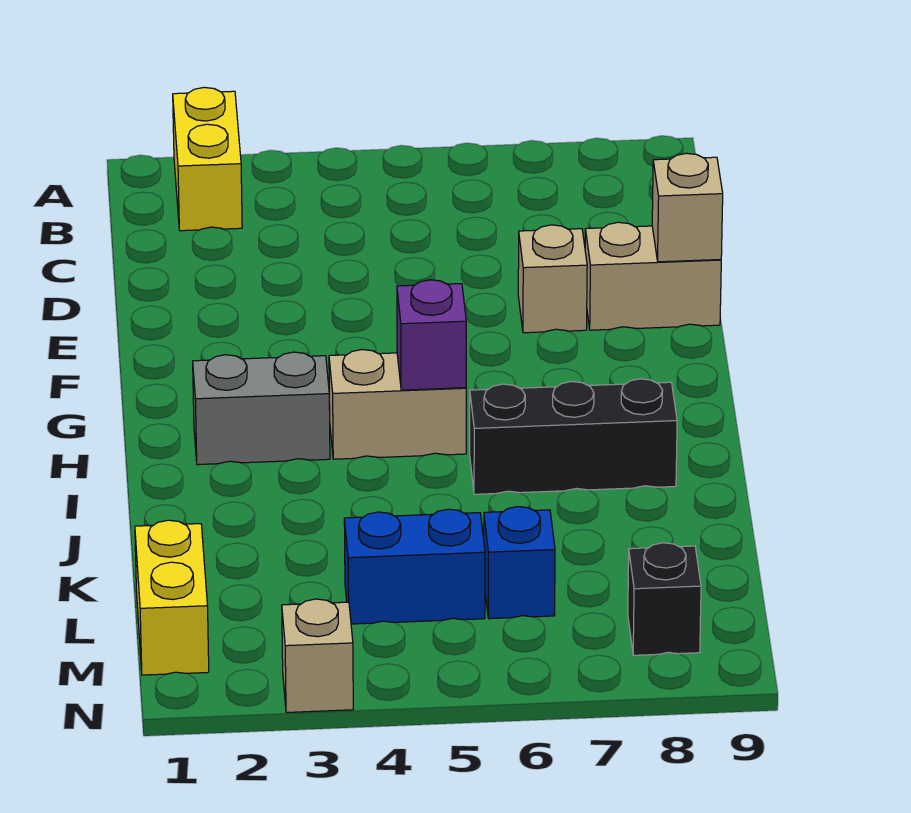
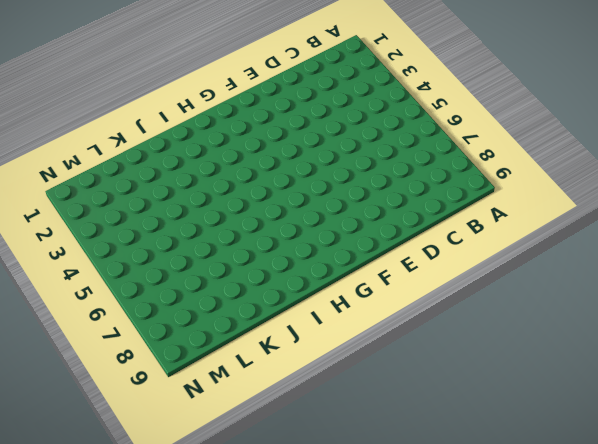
none -> yellow brick A2:B2 level 1
none -> tan brick E7 level 1
none -> tan brick E8:E9 level 1

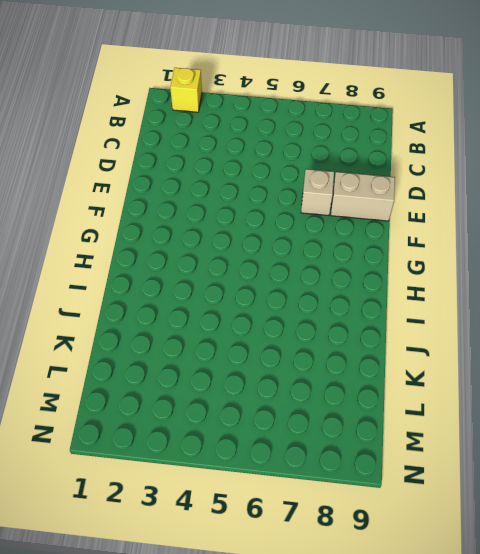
yellow brick A2 level 1 -> yellow brick A2:B2 level 1
none -> grey brick H2:H3 level 1
none -> tan brick H4:H5 level 1
none -> black brick I6:I8 level 1

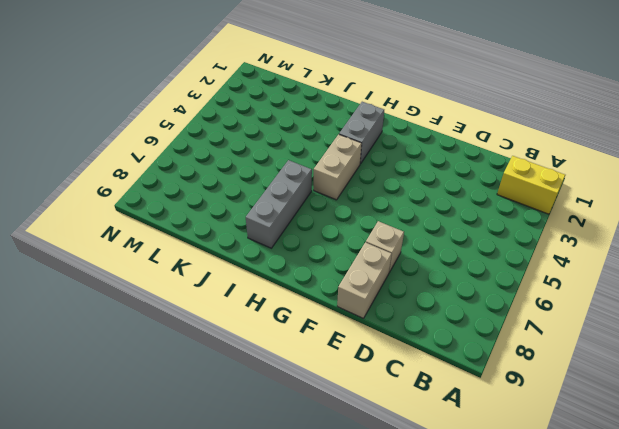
grey brick I6:I8 level 1 -> black brick I6:I8 level 1
none -> yellow brick L1:M1 level 1
none -> blue brick L4:L5 level 1
none -> blue brick L6 level 1

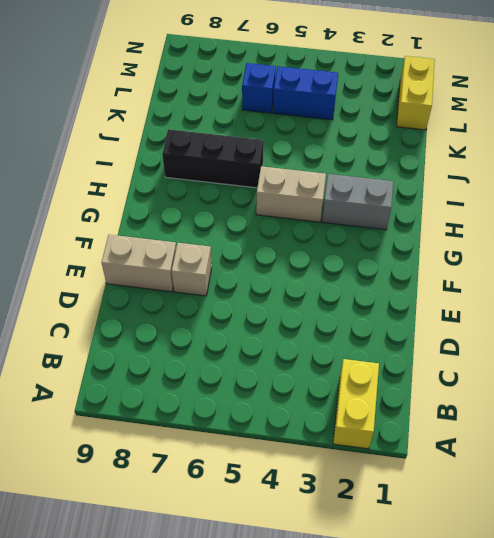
none -> black brick M8 level 1
none -> tan brick N3 level 1
none -> tan brick E9 level 2

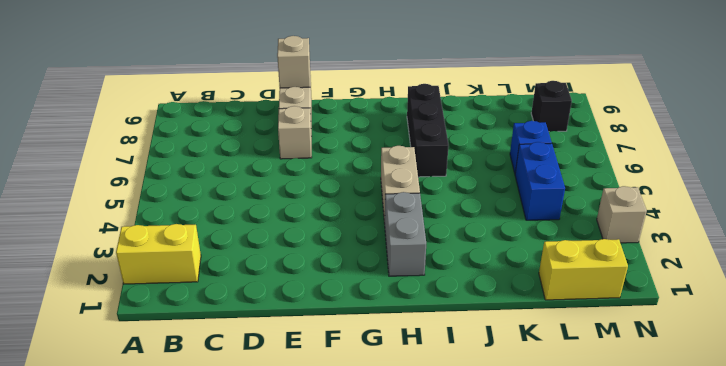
none -> purple brick H5 level 2

